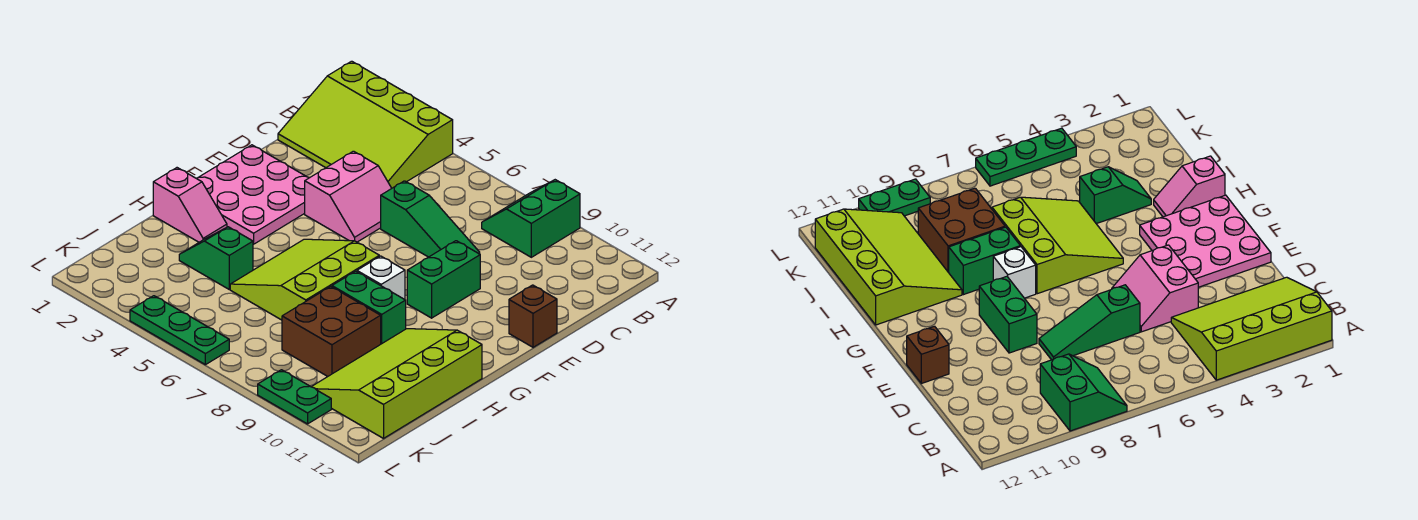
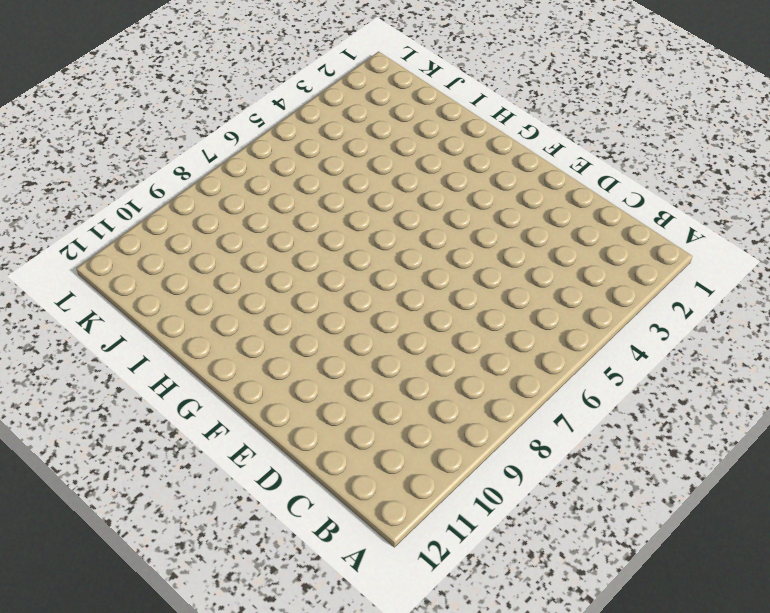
none -> lime slope A1:C4 level 1 top A
none -> green slope A8:B9 level 1 top 9
none -> pink slope D4:E5 level 1 top 4

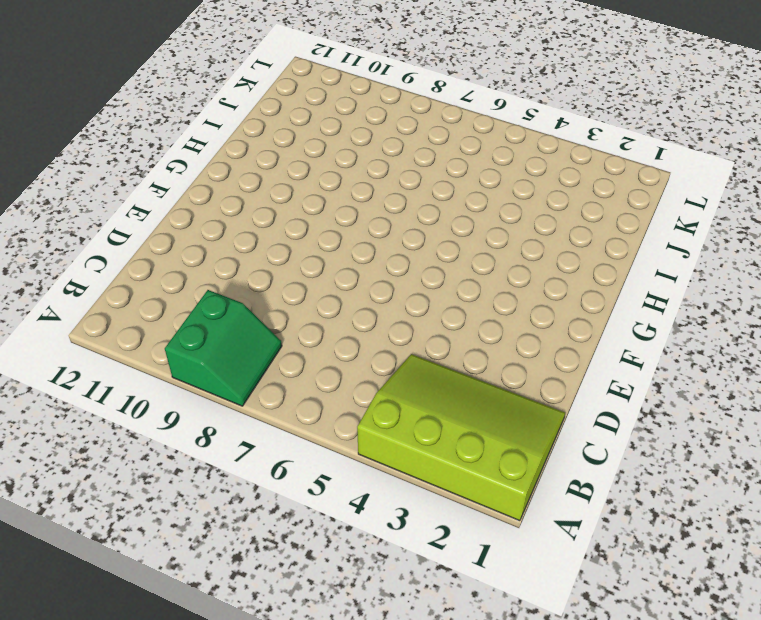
none -> pink slope D4:E5 level 1 top 4
none -> green slope D6:D8 level 1 top 6
none -> pink plate E1:G3 level 1

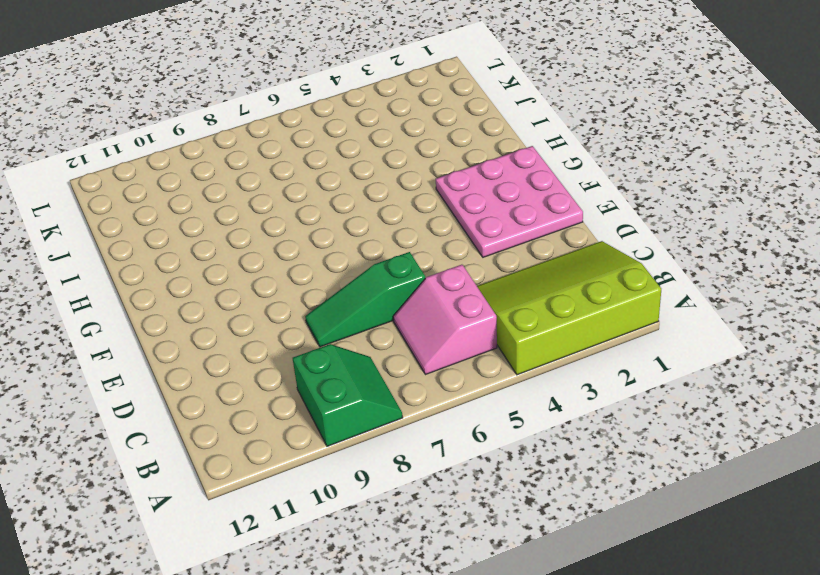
pink slope B5:C6 level 1 top 5 -> pink slope D4:E5 level 1 top 4
none -> green brick E9:F9 level 1
none -> brown brick E12 level 1
none -> lime slope G5:I7 level 1 top 7

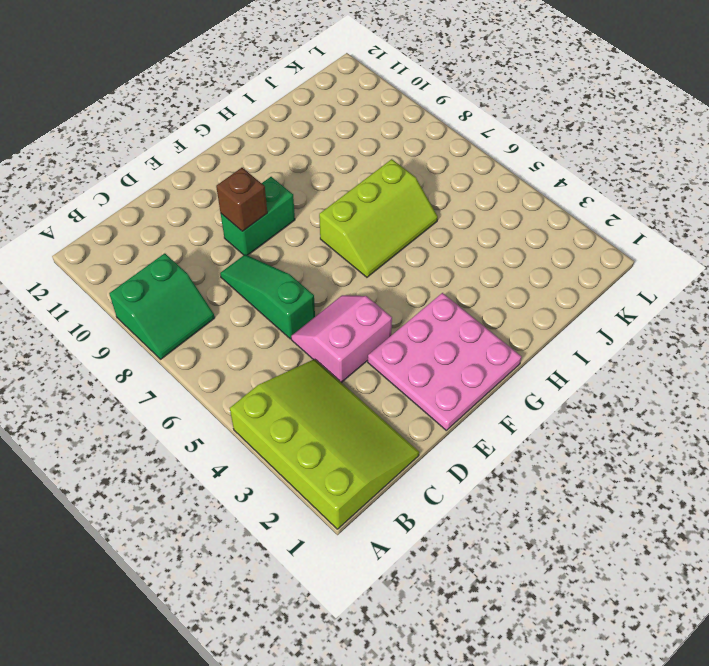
brown brick E9 level 2 -> brown brick E12 level 1
lime slope G6:I7 level 1 top 7 -> lime slope G5:I7 level 1 top 7
none -> white brick G8 level 1
none -> pink slope H1:H2 level 1 top 1
none -> green brick H8:H9 level 1

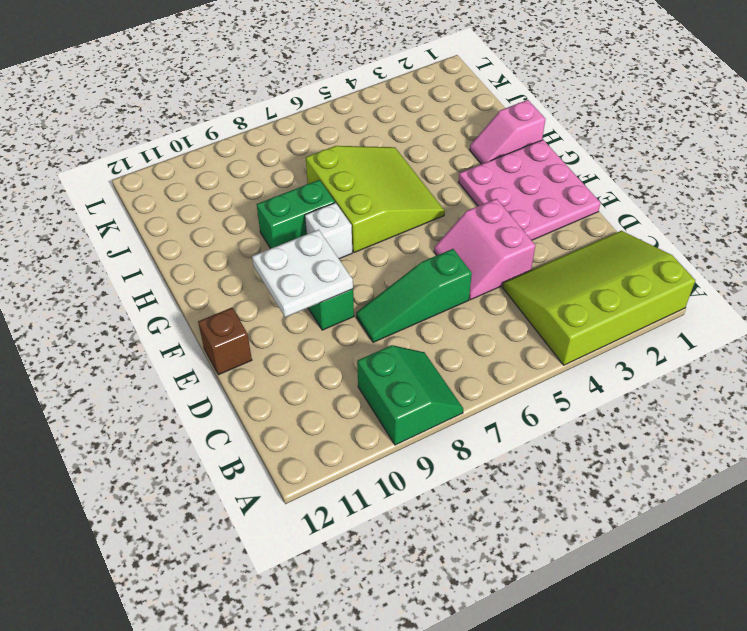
white plate E9:F10 level 2 -> none
none -> lime slope H10:K12 level 1 top 12
none -> green slope I3:I4 level 1 top 4
none -> brown brick I8:J9 level 1

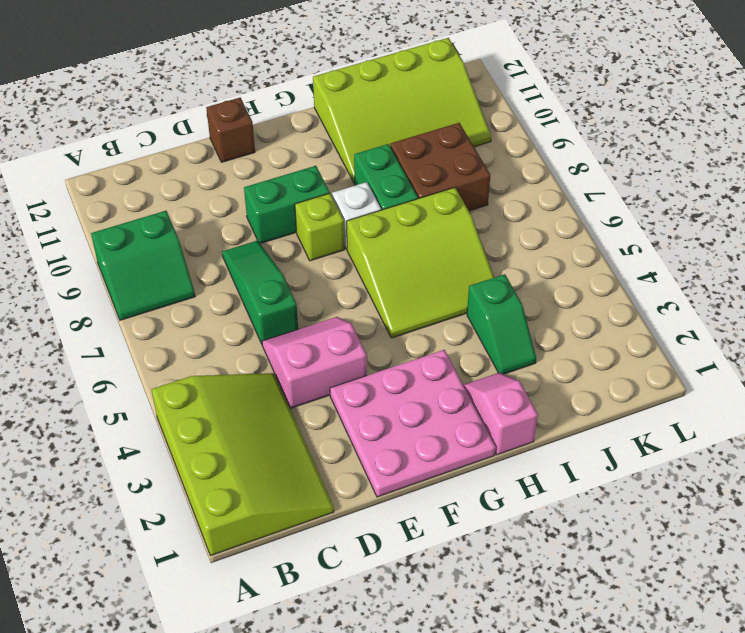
lime brick F8 level 1 -> none
none -> green plate L4:L6 level 1
none -> green plate L9:L10 level 1

